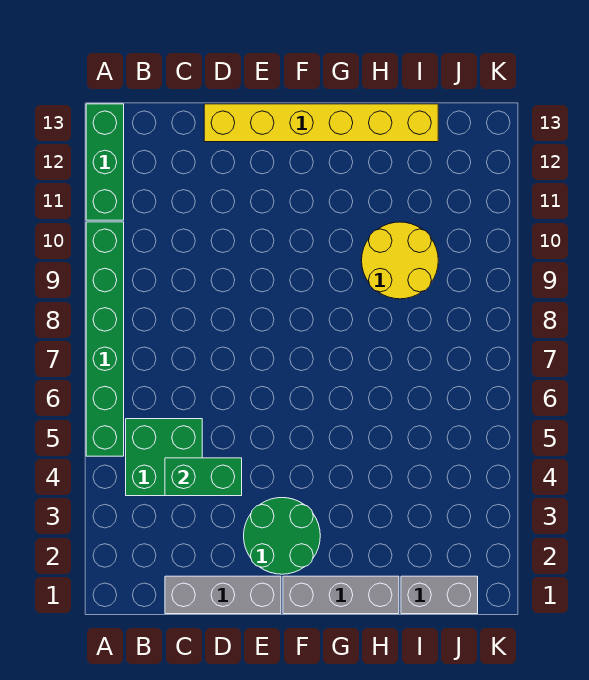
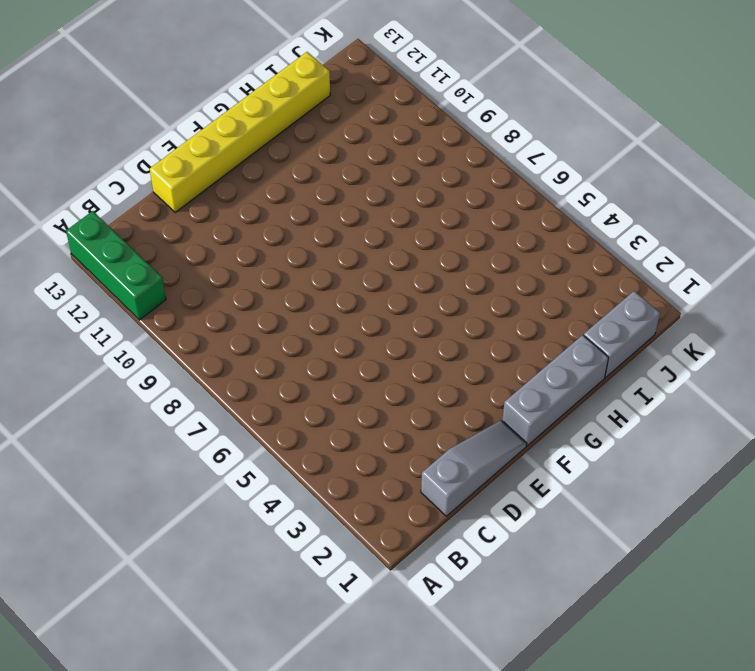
grey slope C1:E1 level 1 top C -> grey brick C1:E1 level 1
none -> green brick A5:A10 level 1
none -> green brick B4:C5 level 1

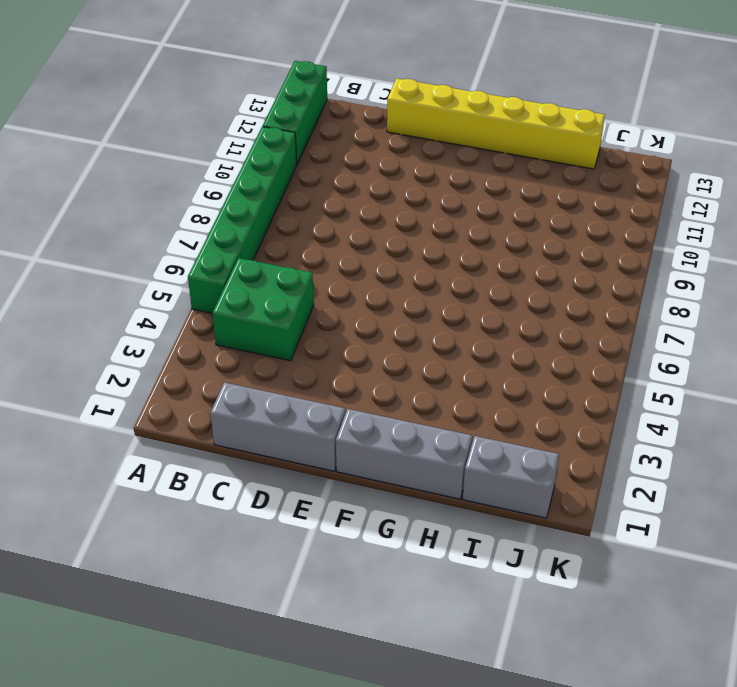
none -> green round brick E2:F3 level 1
none -> yellow round brick H9:I10 level 1

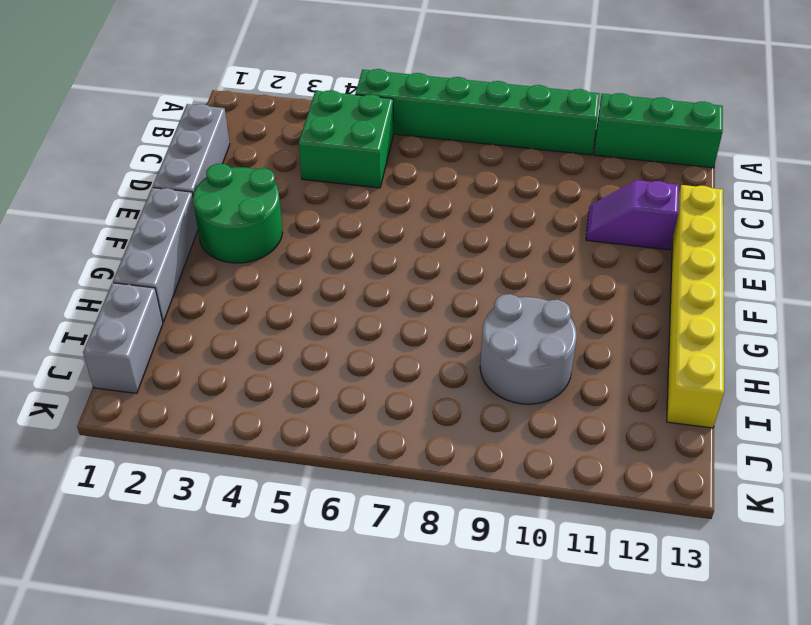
purple slope D11:D12 level 1 top 12 -> none
grey round brick H9:I10 level 1 -> yellow round brick H9:I10 level 1
none -> green brick C4:D4 level 2

